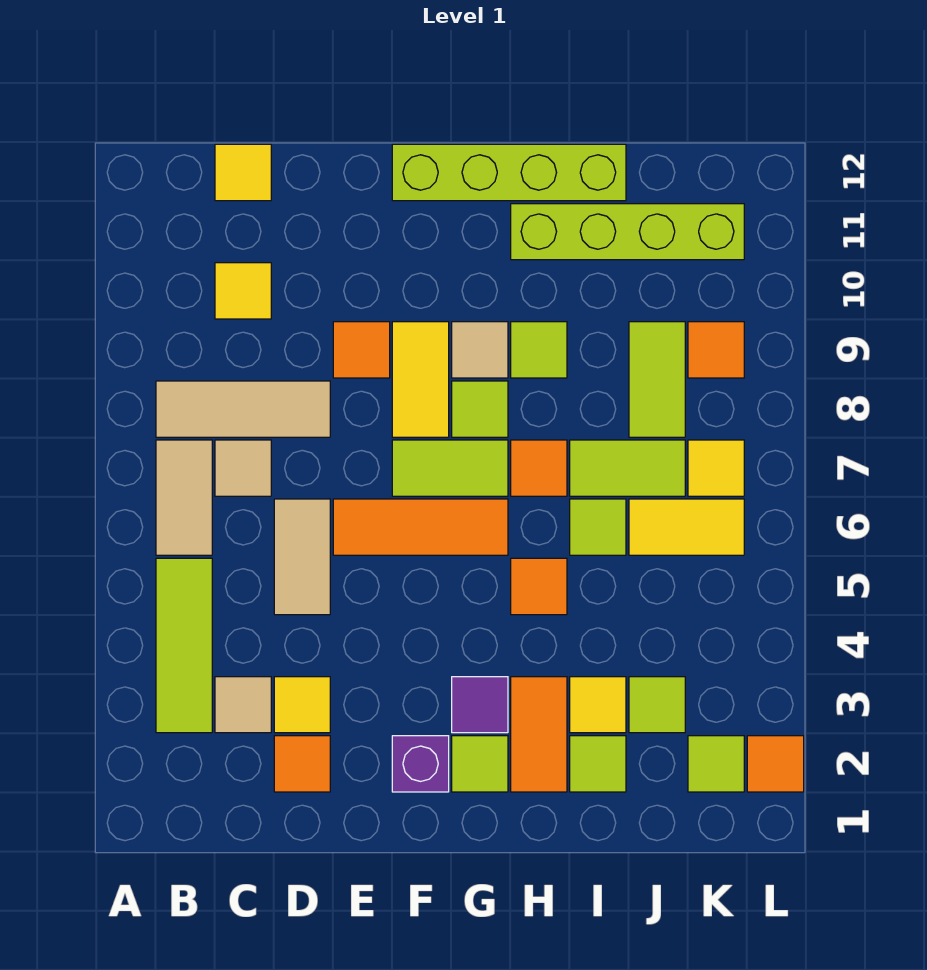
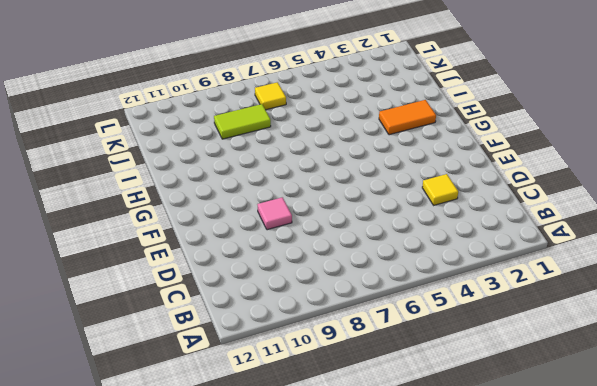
pink tile E9 level 1 -> orange tile E9 level 1
none -> lime tile B3:B5 level 1
none -> tan tile B6:B7 level 1
none -> tan tile B8:D8 level 1
none -> tan tile C3 level 1

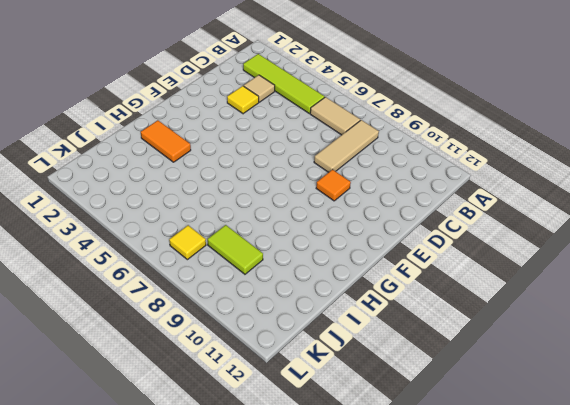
lime tile B2:B5 level 1 -> lime tile B3:B5 level 1
none -> tan tile C7 level 1
none -> yellow tile C10 level 1
none -> yellow tile C12 level 1
none -> orange tile D2 level 1

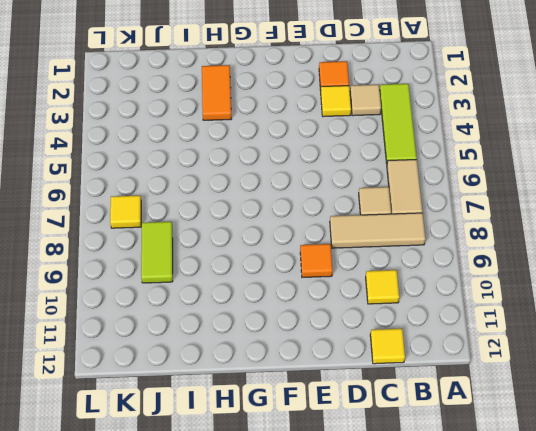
none -> tan tile D5:D6 level 1
none -> orange tile E6:G6 level 1
none -> purple brick F2 level 1
none -> lime tile F7:G7 level 1

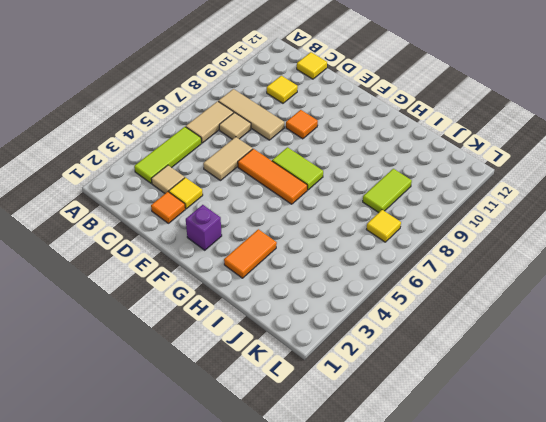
none -> yellow tile F8:F9 level 1
none -> lime brick F12:I12 level 1
none -> lime tile G2 level 1
none -> purple tile G3 level 1

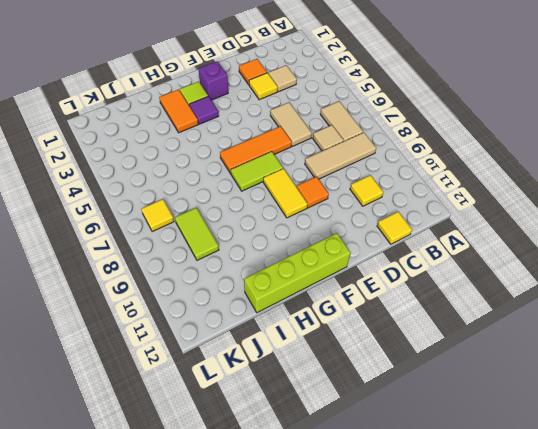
none -> lime tile B3:B5 level 1
none -> lime tile G8 level 1
none -> tan tile G9 level 1
none -> orange tile H5 level 1

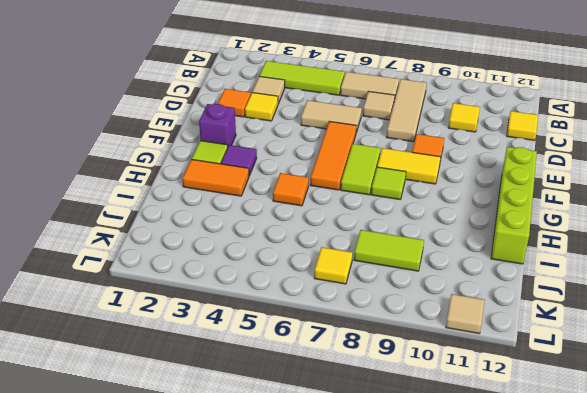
tan tile L11 level 1 -> tan tile G9 level 1
none -> orange tile H7 level 1
none -> lime tile H9 level 1
none -> lime brick H11:K11 level 1
none -> lime tile I2 level 1

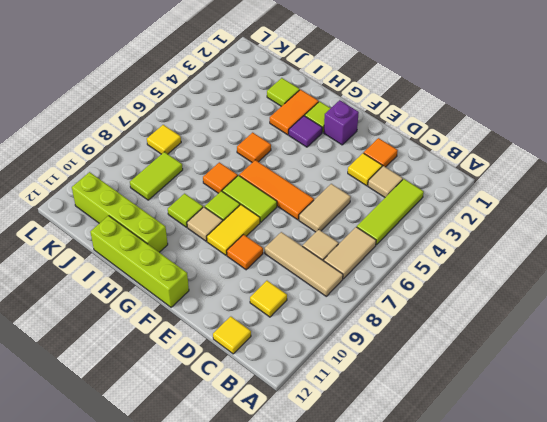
none -> yellow tile I3 level 1
none -> lime tile I6 level 1
none -> lime tile I7:J7 level 1
none -> lime tile J3 level 1

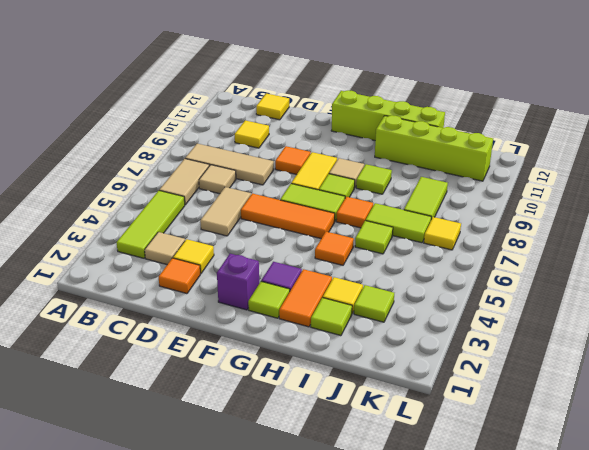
none -> yellow tile J6:K6 level 1
none -> lime tile K2 level 1
none -> orange tile K9 level 1
none -> orange tile L2 level 1

